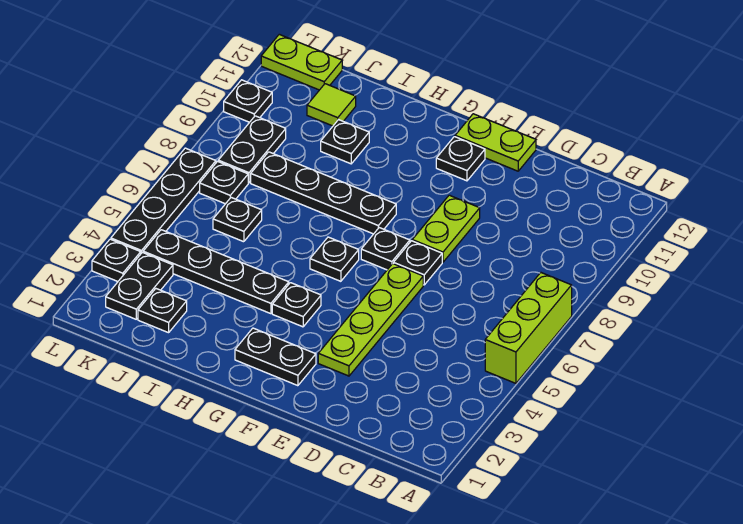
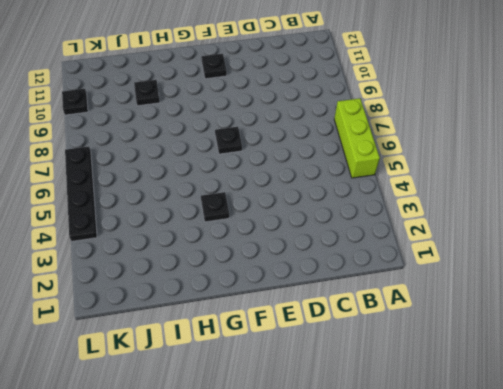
none -> lime plate E3:E6 level 1
none -> black plate E7 level 1
none -> lime plate E8:E9 level 1

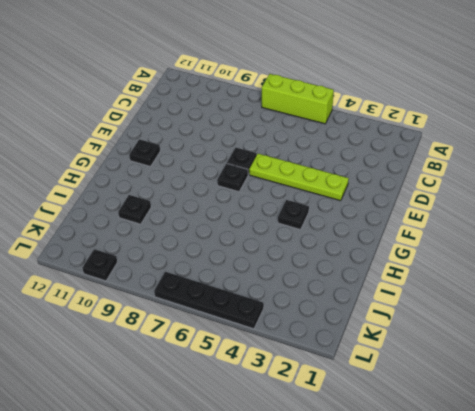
none -> lime plate E8:E9 level 1
none -> lime plate E12:F12 level 1
none -> black plate F2:G2 level 1

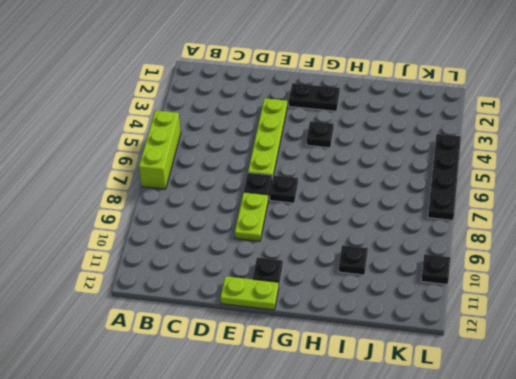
none -> black plate G6 level 1
none -> black plate G8:J8 level 1
none -> black plate H4:K4 level 1

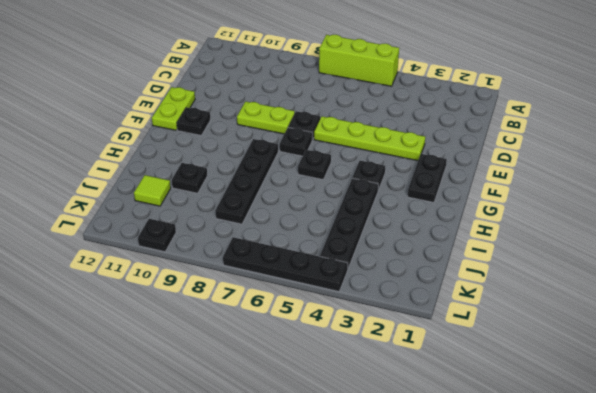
none -> black plate J2 level 1
none -> black plate J6 level 1
none -> black plate K2:K3 level 1

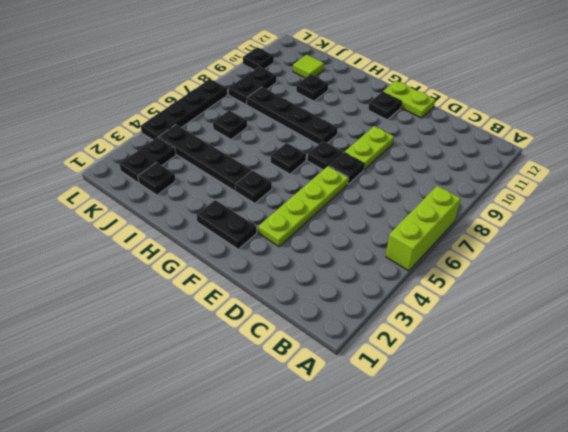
none -> black plate K7 level 1
none -> lime plate K12:L12 level 1
none -> black plate L3 level 1

